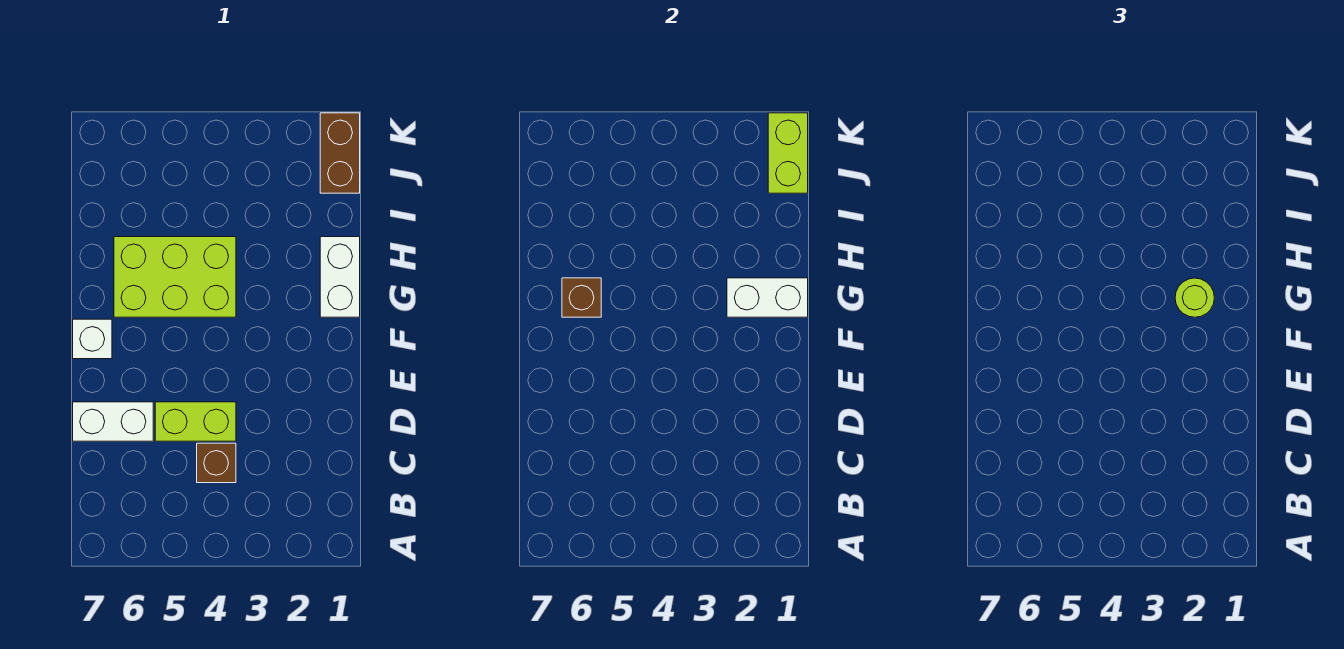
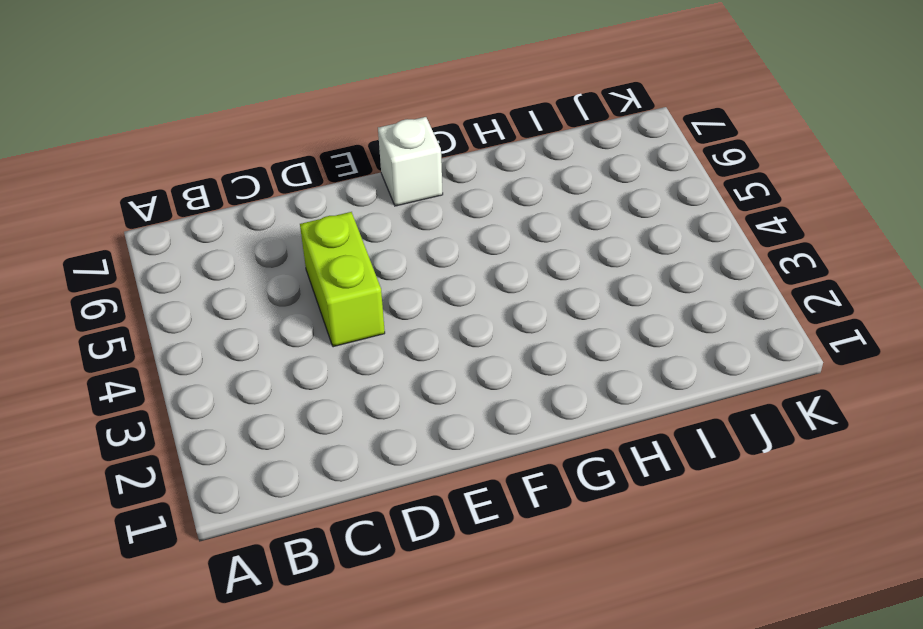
none -> brown brick C4 level 1
none -> white brick D6:D7 level 1

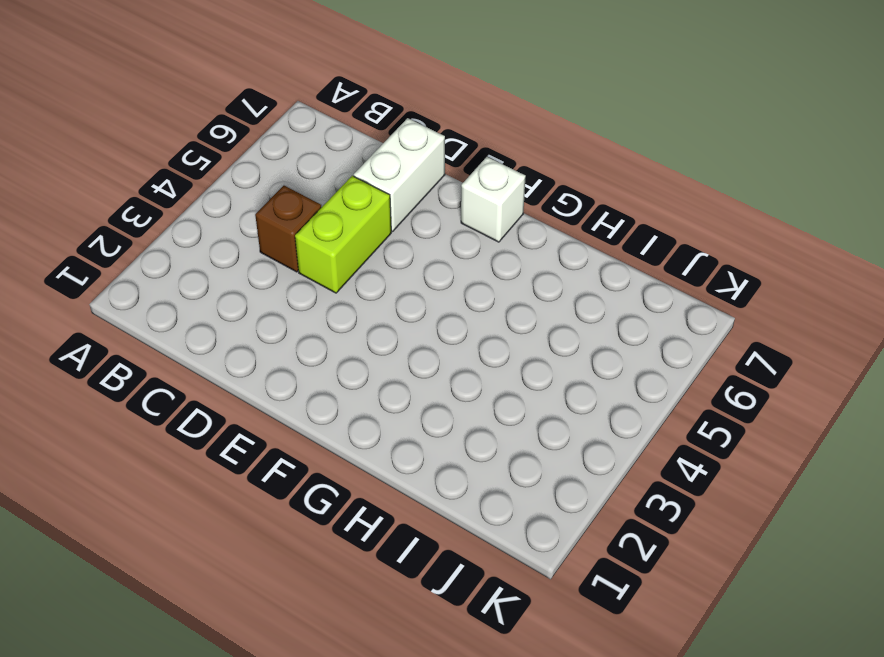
none -> white brick G1:H1 level 1
none -> lime brick G4:H6 level 1

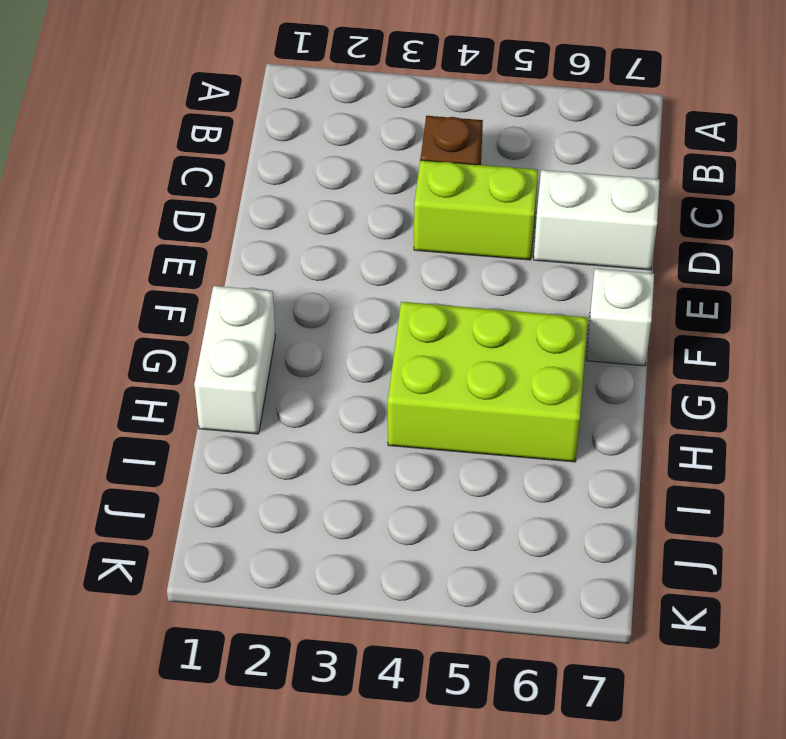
none -> brown brick J1:K1 level 1
none -> white brick G1:G2 level 2

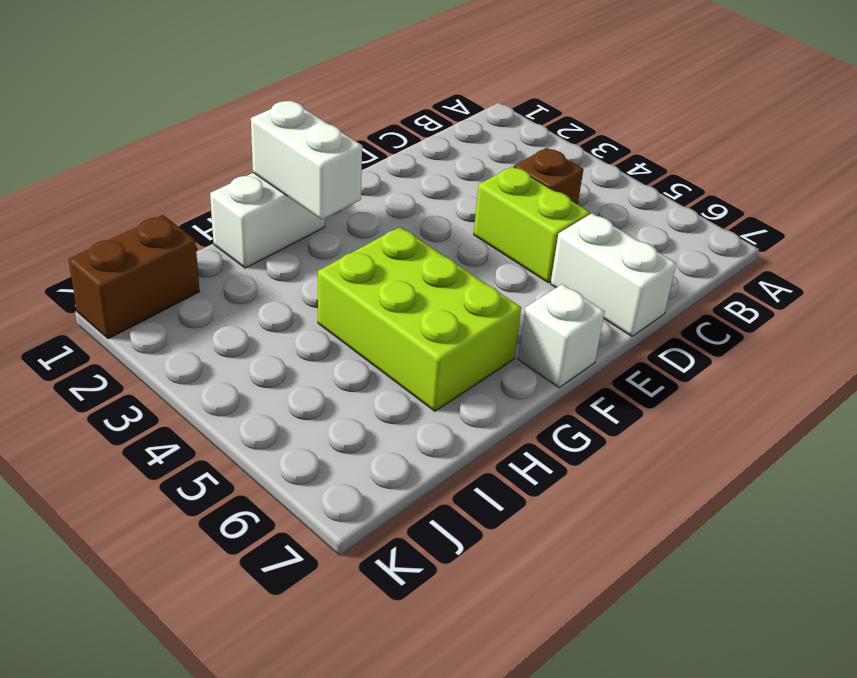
none -> brown brick G6 level 2
none -> lime brick J1:K1 level 2

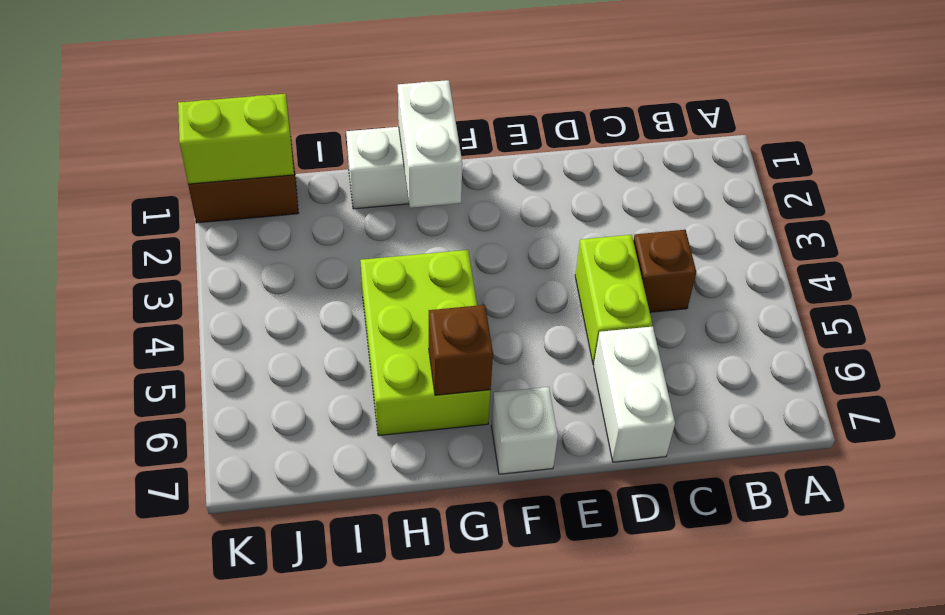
none -> lime round brick G2 level 3

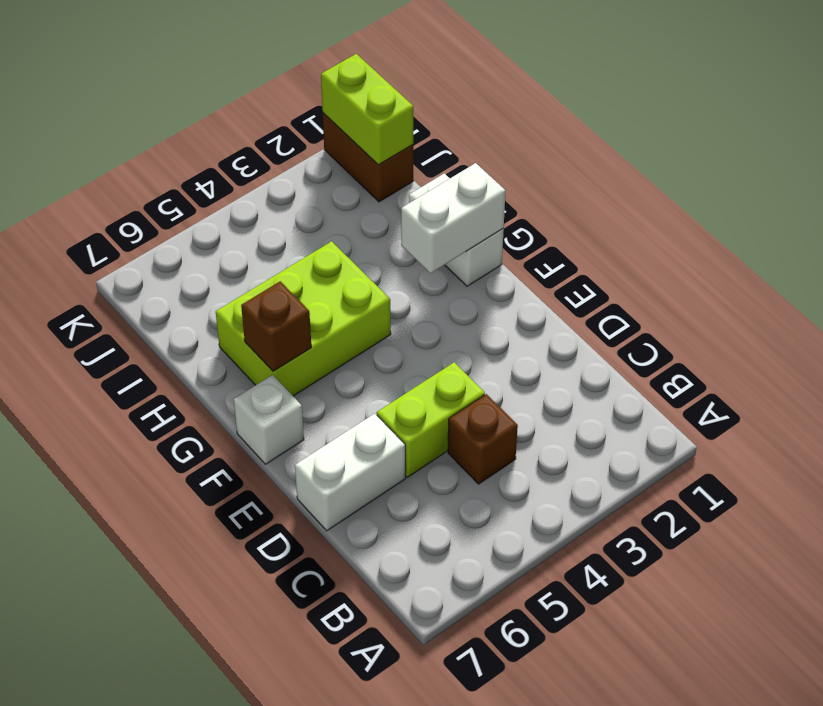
none -> lime round brick G2 level 3

